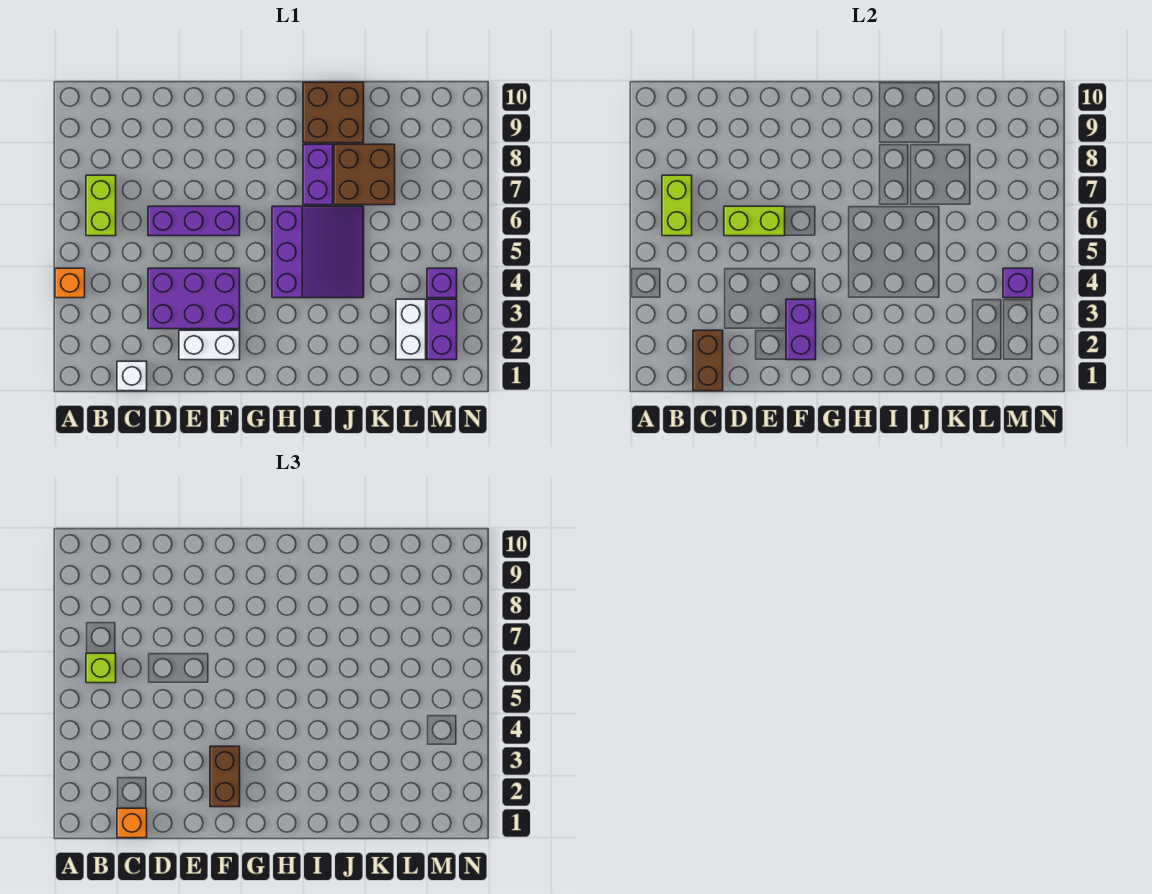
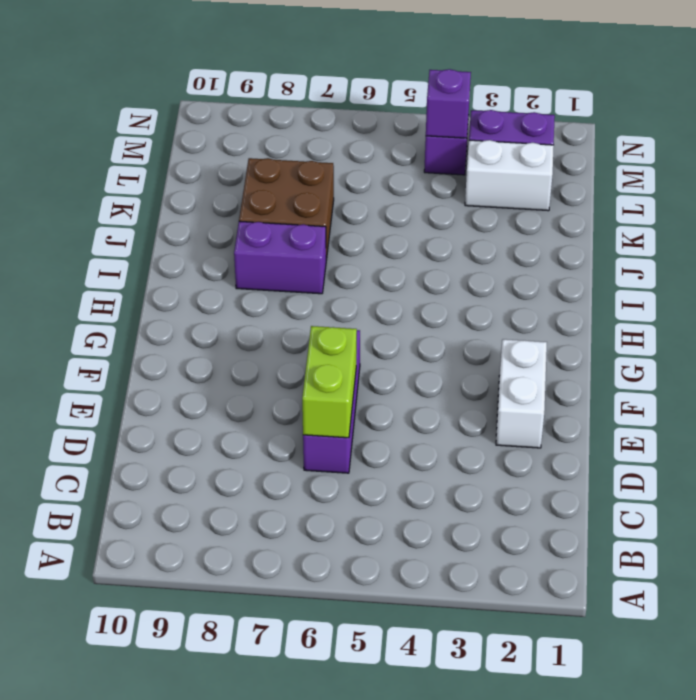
none -> orange brick A4 level 1
none -> lime brick B6:B7 level 1
none -> white brick C1 level 1

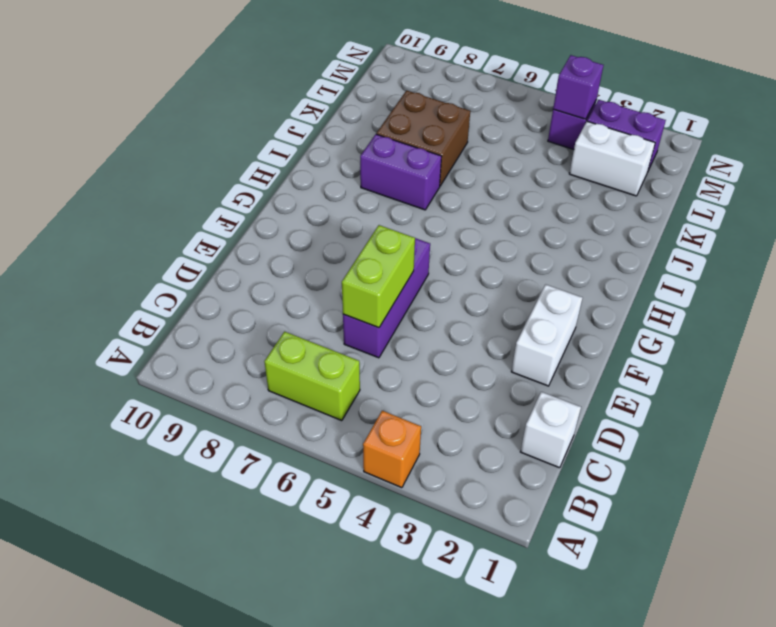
none -> purple brick D3:F4 level 1
none -> purple slope H4:J6 level 1 top H
none -> brown brick I9:J10 level 1

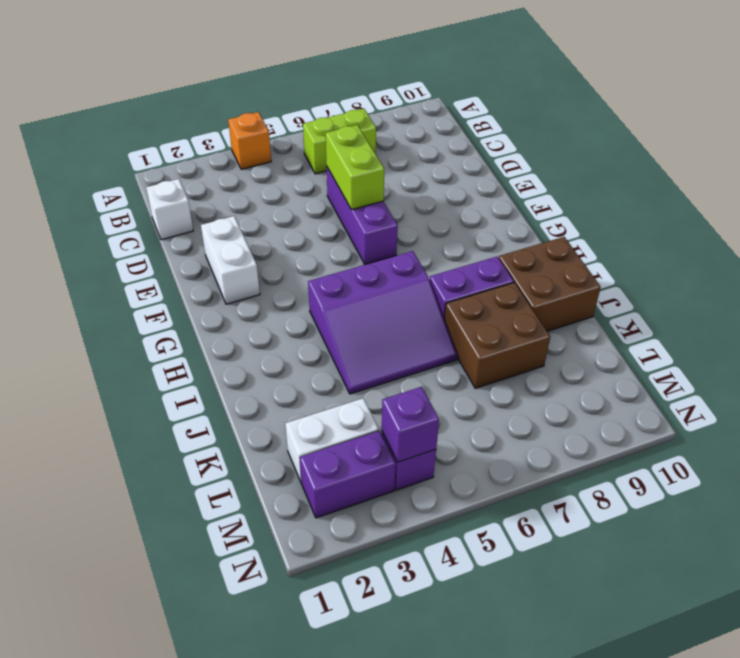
none -> purple brick D3:F4 level 1
none -> lime brick B6:B7 level 2
none -> brown brick C1:C2 level 2

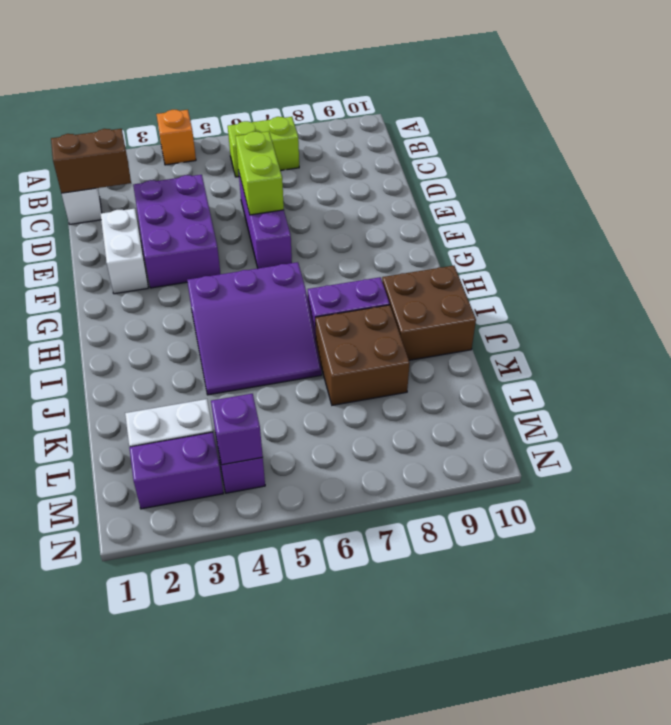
none -> lime brick B6:B7 level 2
none -> purple brick F2:F3 level 2
none -> lime brick B6 level 3

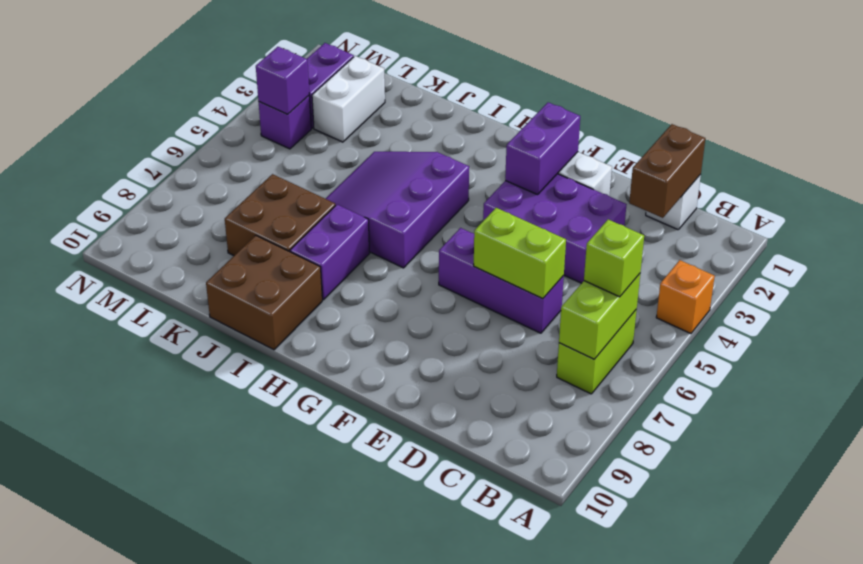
none -> orange brick C1 level 3
none -> brown brick F2:F3 level 3

